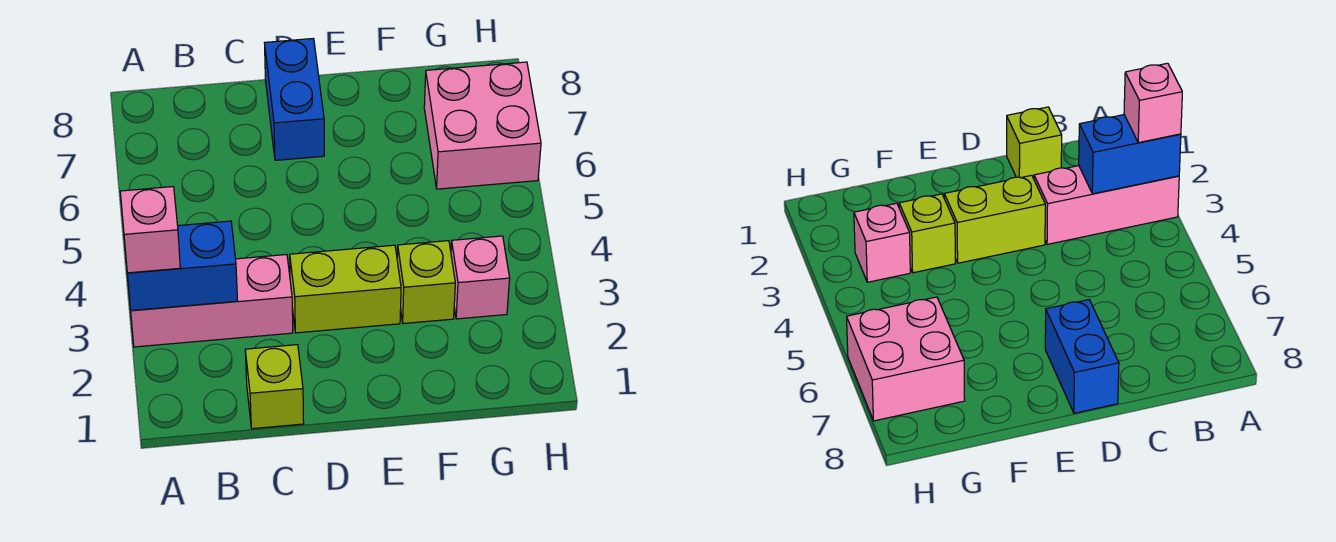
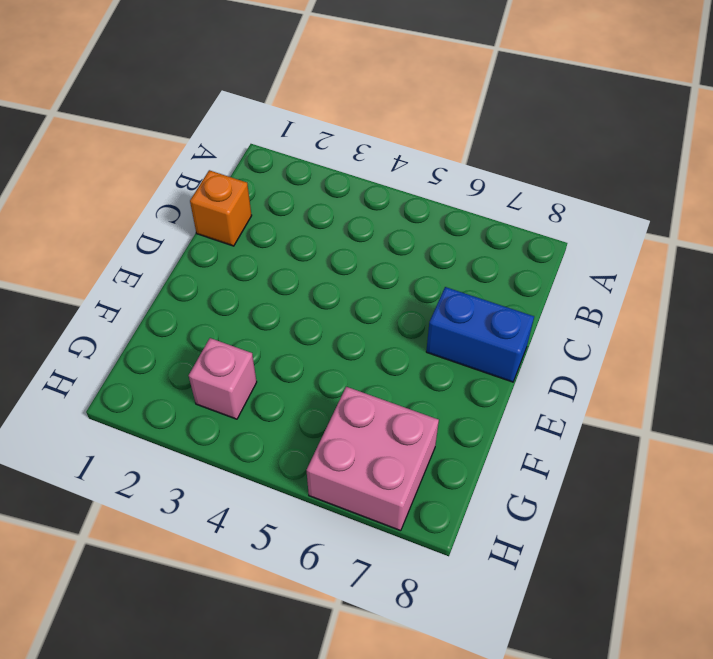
orange brick C1 level 1 -> lime brick C1 level 1
none -> pink brick A3:C3 level 1
none -> lime brick D3:E3 level 1

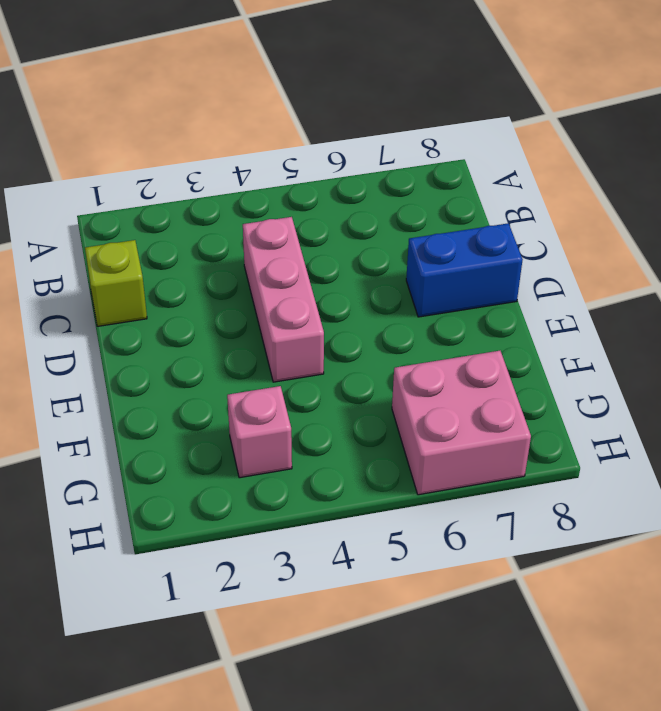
pink brick C4:E4 level 1 -> pink brick A3:C3 level 1
none -> lime brick D3:E3 level 1
none -> lime brick F3 level 1

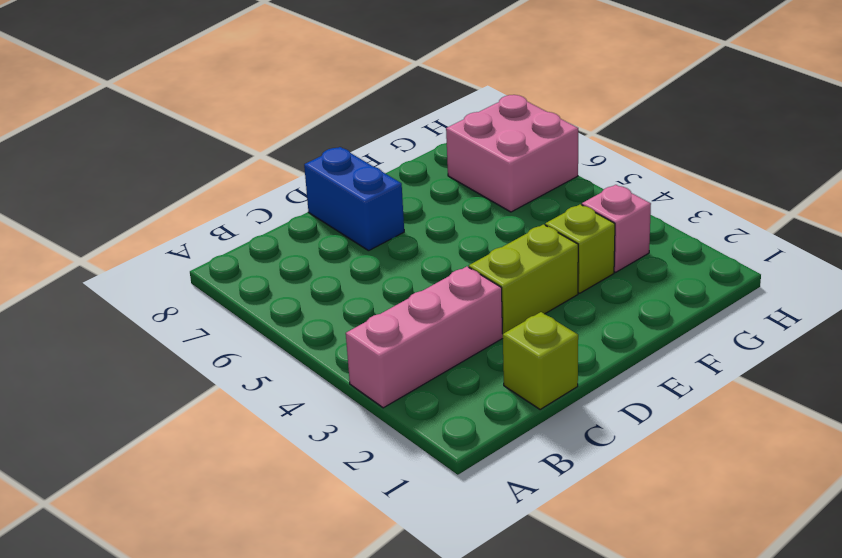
none -> blue brick A3:B3 level 2
none -> pink brick A3 level 3

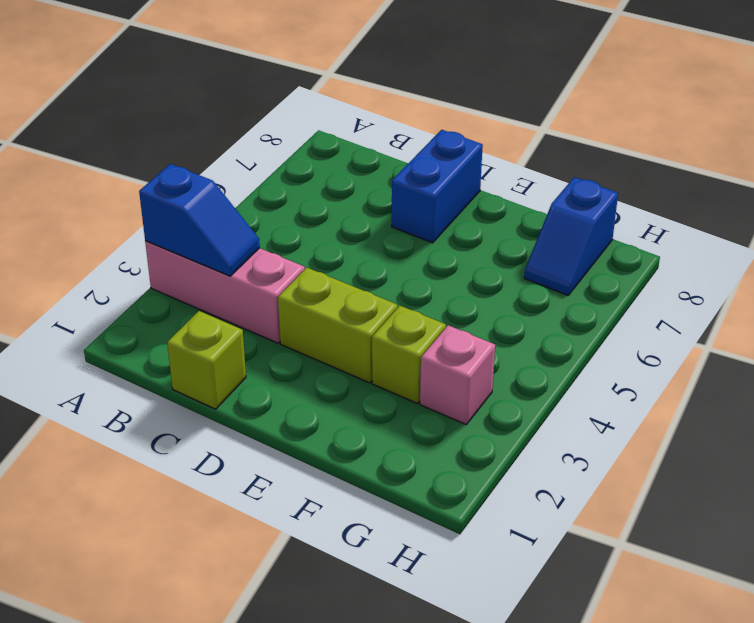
blue slope A3:B3 level 2 top A -> blue brick A3:B3 level 2
blue slope G7:G8 level 1 top 8 -> pink brick G6:H7 level 1
none -> pink brick A3 level 3

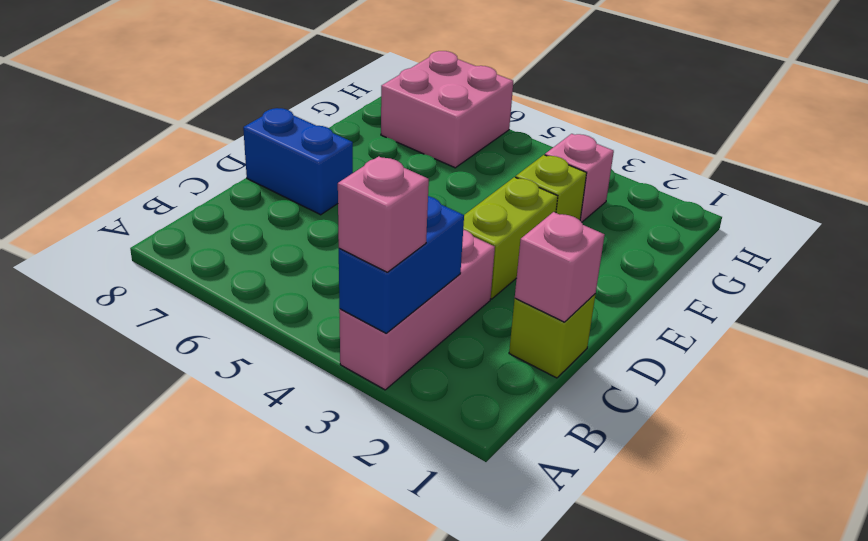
pink brick C1 level 2 -> none

